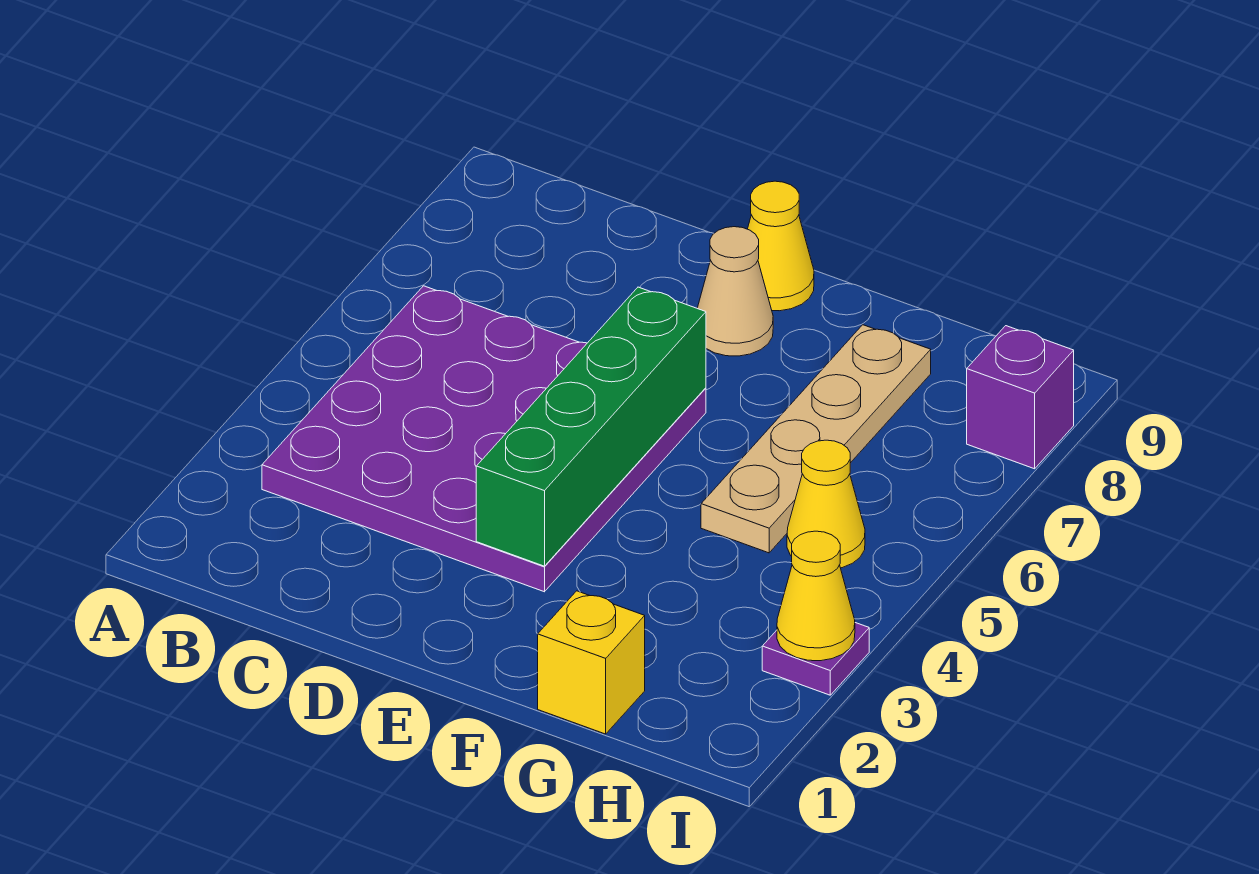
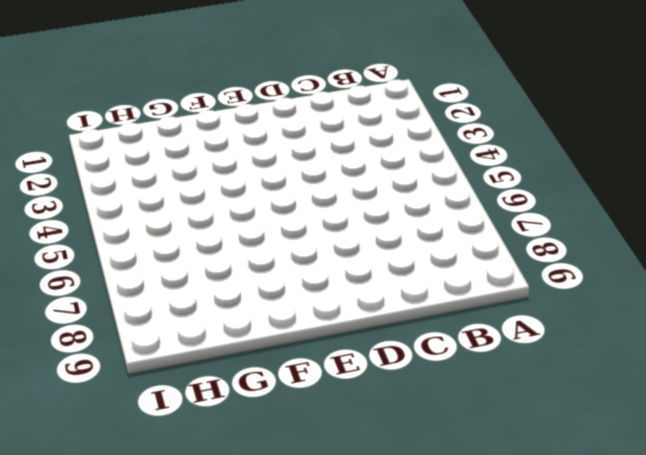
none -> purple plate B3:E6 level 1
none -> tan cone E8 level 1

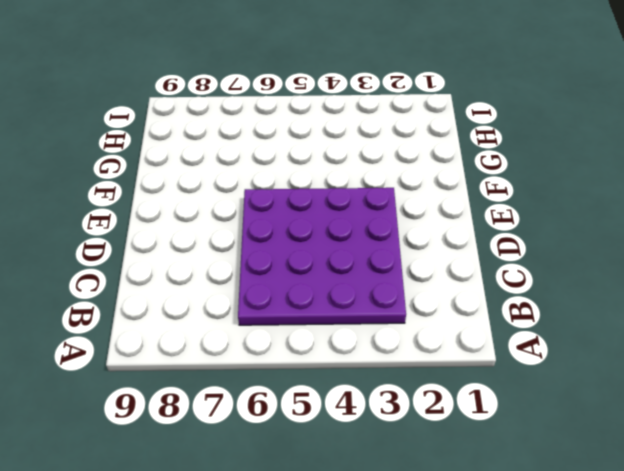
none -> tan cone E8 level 1
none -> yellow cone E9 level 1

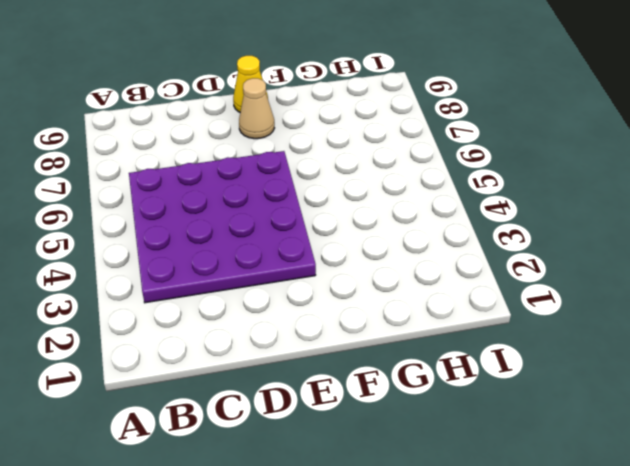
none -> yellow brick G1 level 1
none -> tan plate G5:G8 level 1

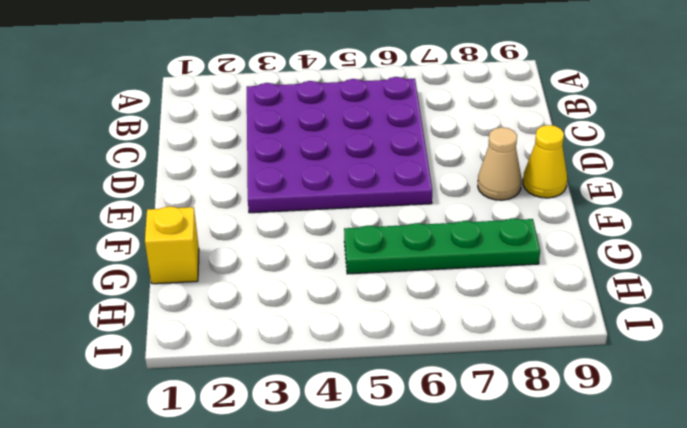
green plate G5:G8 level 1 -> tan plate G5:G8 level 1
none -> yellow cone H5 level 1
none -> purple plate I3 level 1

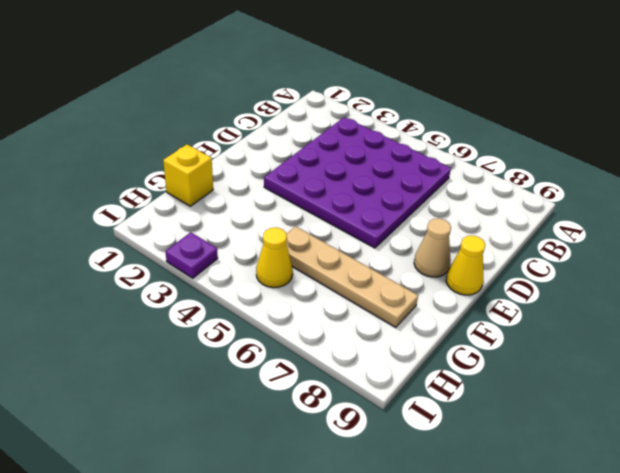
none -> purple brick I8 level 1
none -> green brick E3:E6 level 2

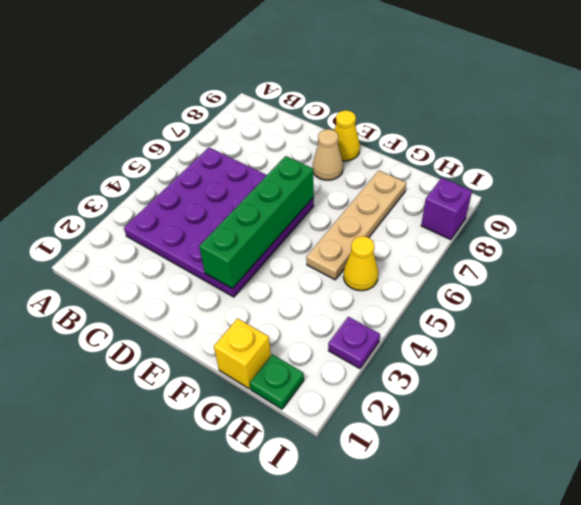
green plate H1 level 1 -> none
none -> yellow cone I3 level 2

